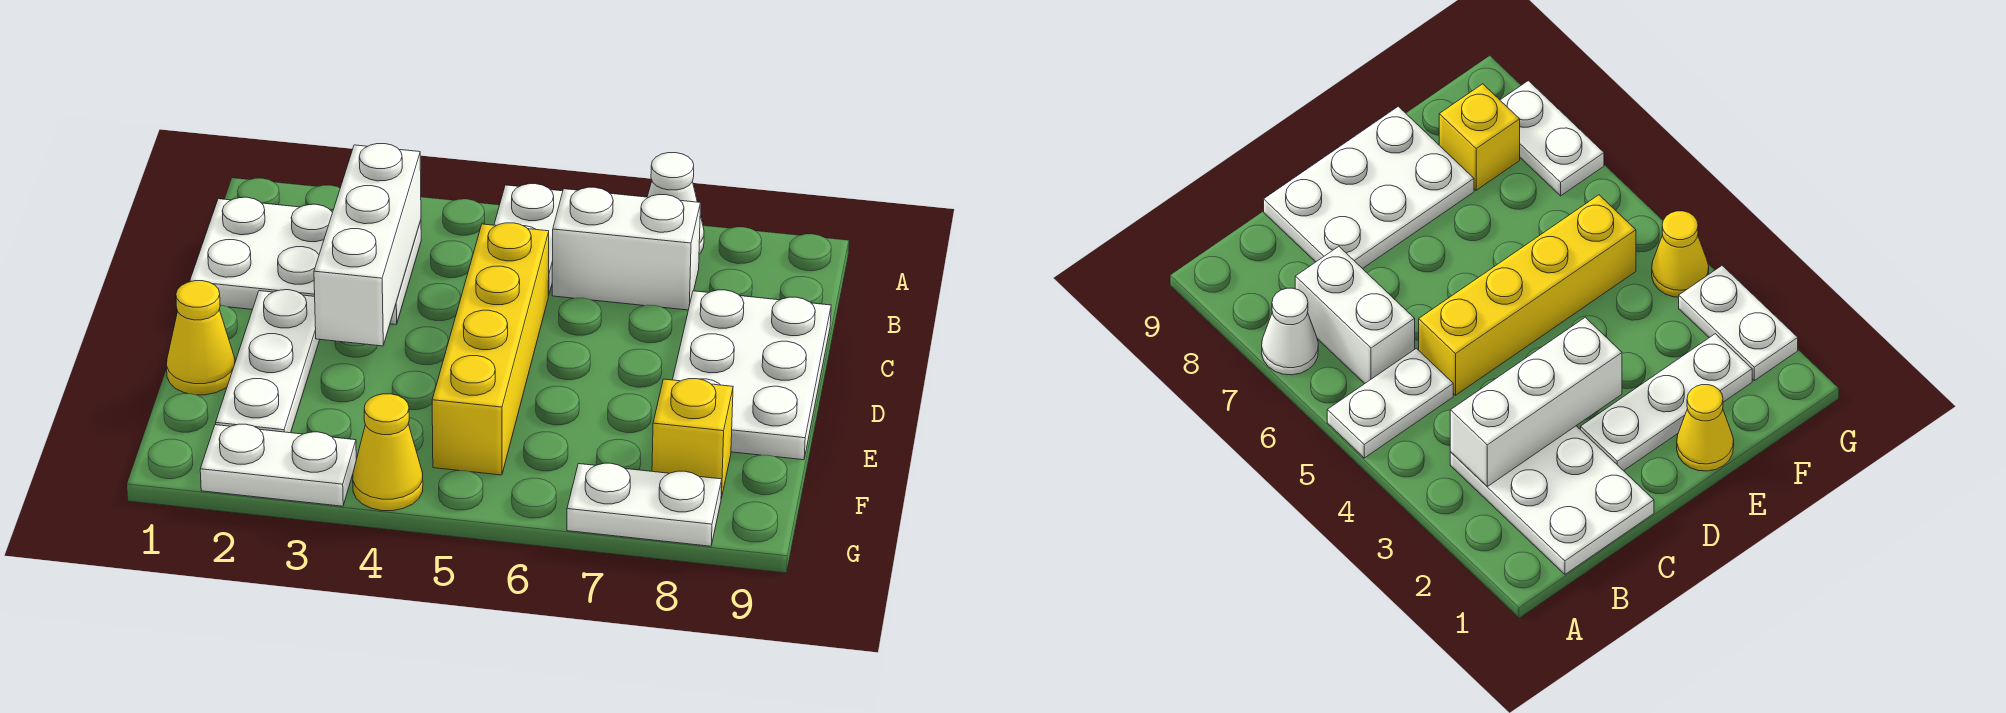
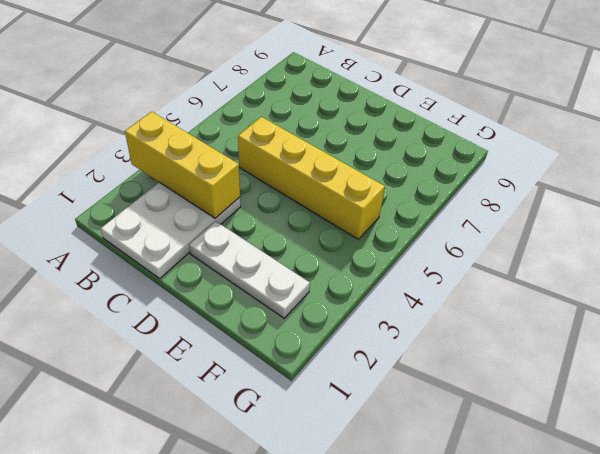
yellow brick A3:C3 level 2 -> white brick B3:D3 level 2
none -> white plate A5:B5 level 1
none -> white cone A7 level 1
none -> white brick B6:B7 level 1

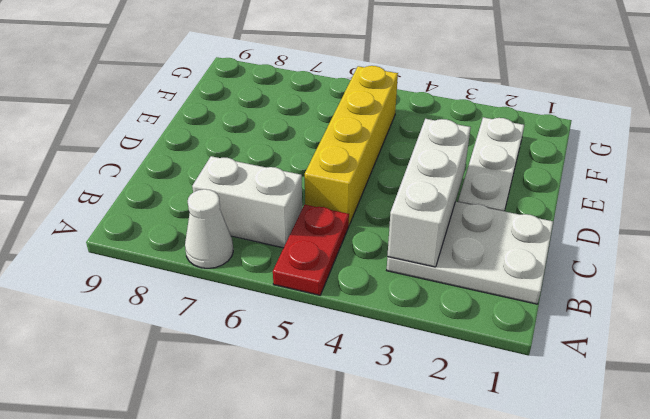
red plate A5:B5 level 1 -> white plate A5:B5 level 1
none -> white plate C8:E9 level 1
none -> yellow cone E1 level 1
none -> yellow brick F8 level 1

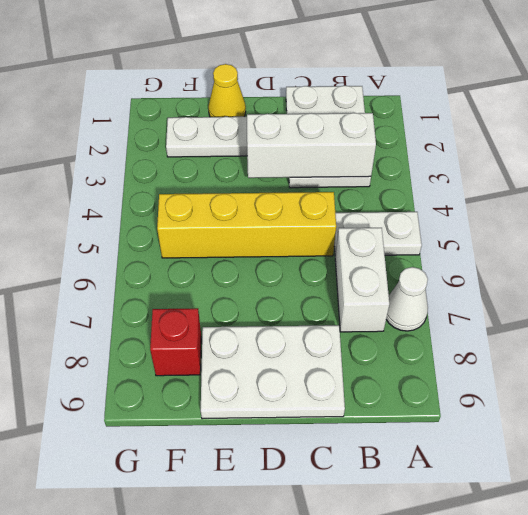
red brick F8 level 1 -> yellow brick F8 level 1
none -> white plate G2:G3 level 1
none -> yellow cone G4 level 1
none -> white plate G7:G8 level 1

